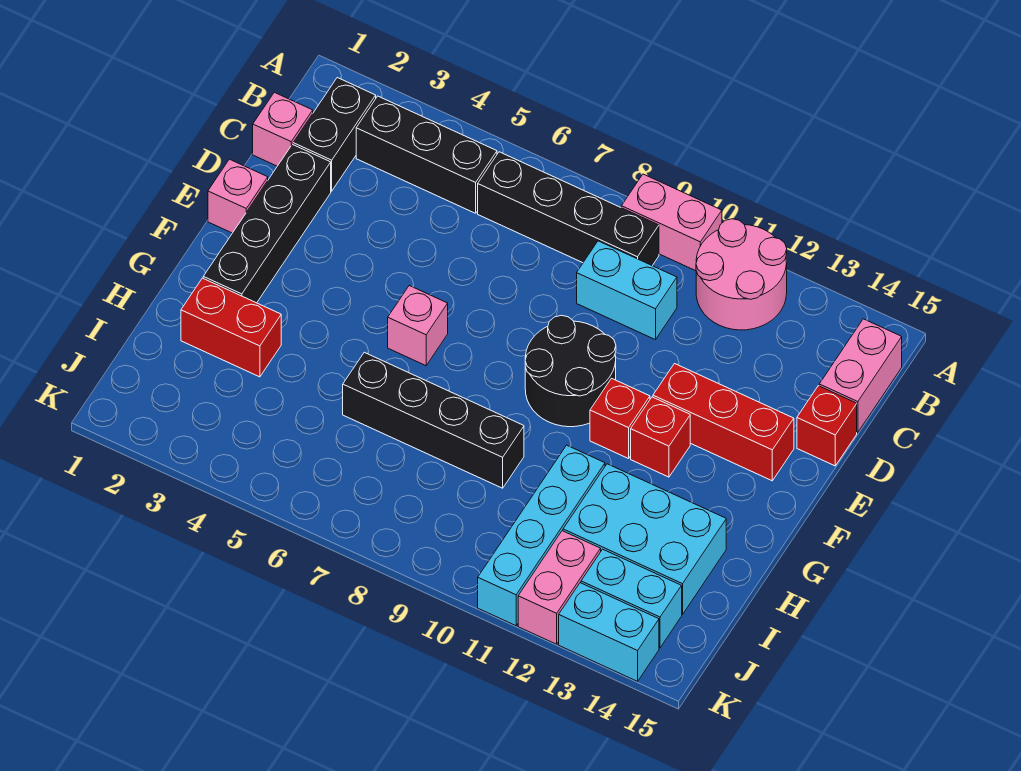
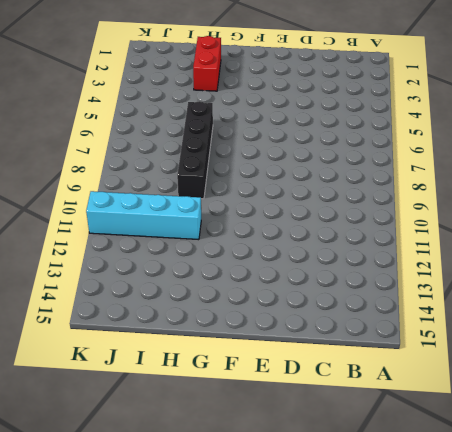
none -> pink brick A9:A10 level 1
none -> pink round brick A11:B12 level 1
none -> black brick B2:C2 level 1

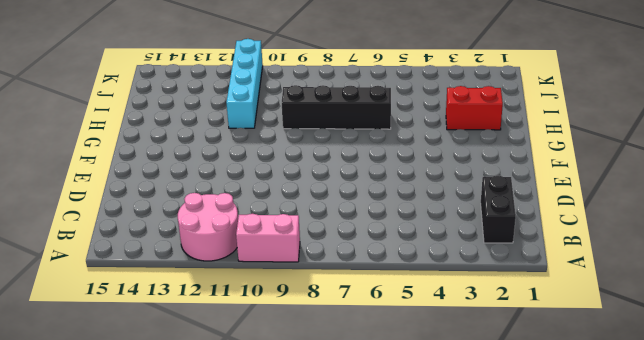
none -> black brick B3:B5 level 1
none -> black brick B6:B9 level 1
none -> pink brick B15:C15 level 1

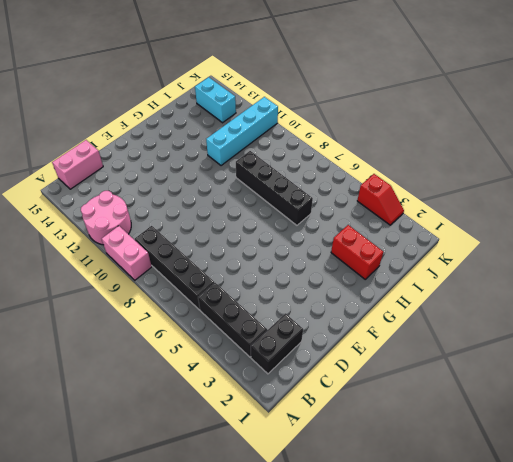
red slope K3:K4 level 1 top 4 -> none
none -> pink brick C1 level 1
none -> cyan brick C9:C10 level 1
none -> black brick D2:G2 level 1

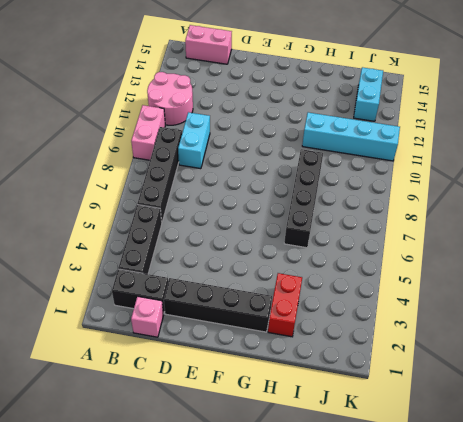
none -> red brick D15 level 1
none -> pink brick E1 level 1
none -> black round brick E9:F10 level 1

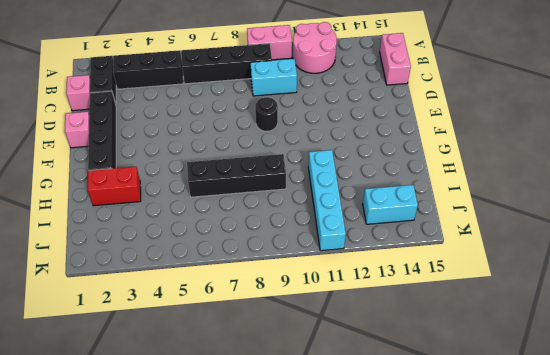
black round brick E9 level 1 -> black round brick E9:F10 level 1
none -> red brick D15 level 1
none -> red brick E12:E14 level 1
none -> pink brick F6 level 1

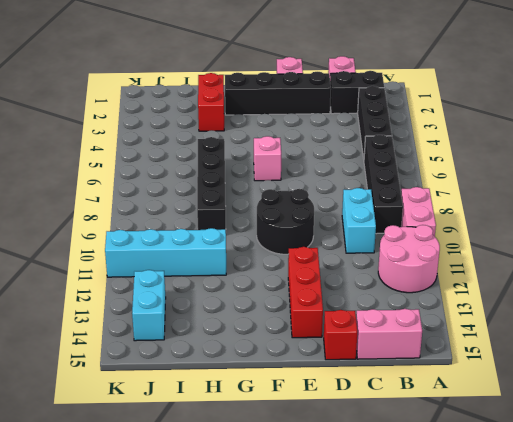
none -> red brick F11 level 1
none -> red brick F12 level 1
none -> cyan brick H12:I14 level 1

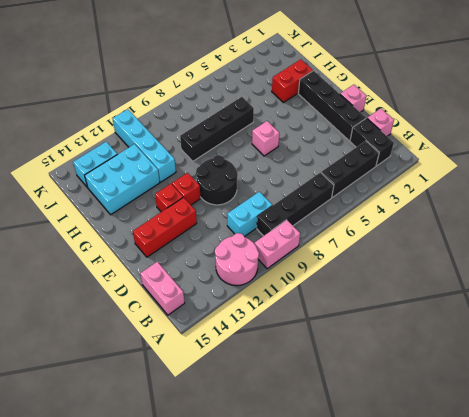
none -> red brick D15 level 1
none -> pink brick J12:K12 level 1
none -> cyan brick K13:K14 level 1

